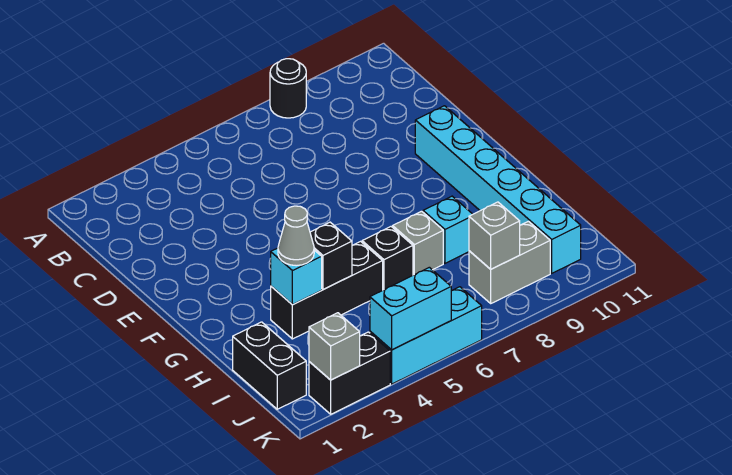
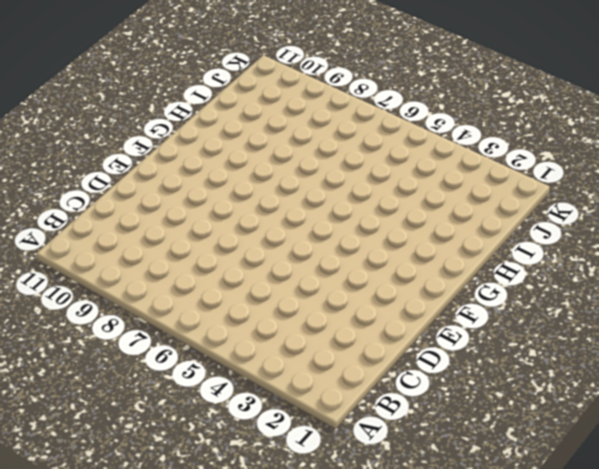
none -> black round brick A8 level 1
none -> cyan brick E10:J10 level 1
none -> black brick H3:H5 level 1

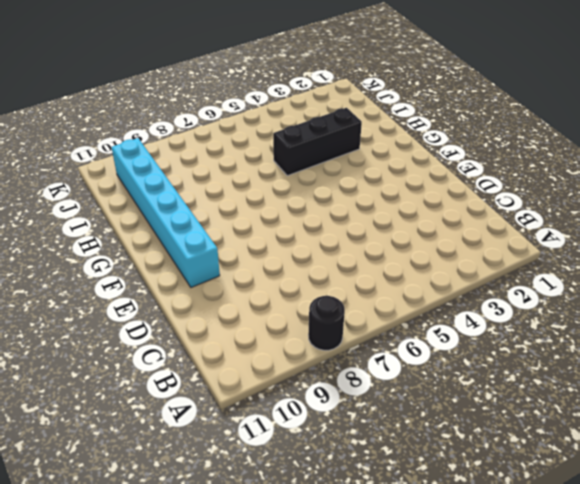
none -> black brick H6 level 1
none -> grey brick H7 level 1
none -> cyan brick H8 level 1

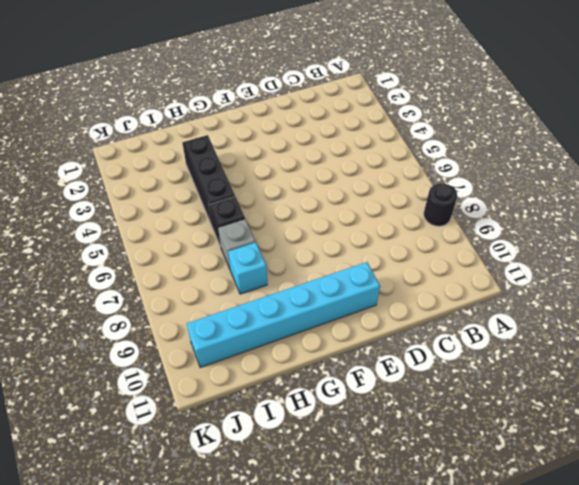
none -> black brick I1:J1 level 1
none -> grey brick J8:J9 level 1
none -> black brick K2:K3 level 1

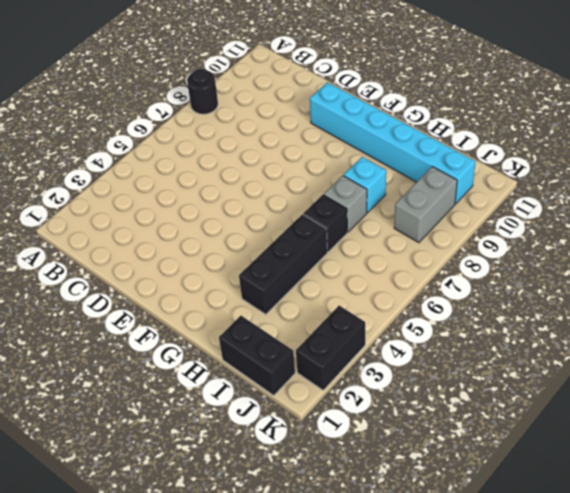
none -> cyan brick K4:K6 level 1
none -> cyan brick H3 level 2
none -> black brick H4 level 2

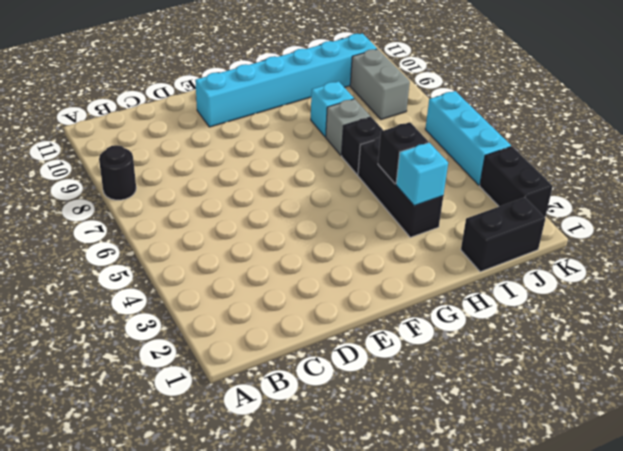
none -> grey brick J8 level 2
none -> grey brick K2 level 2
none -> cyan brick K4:K5 level 2

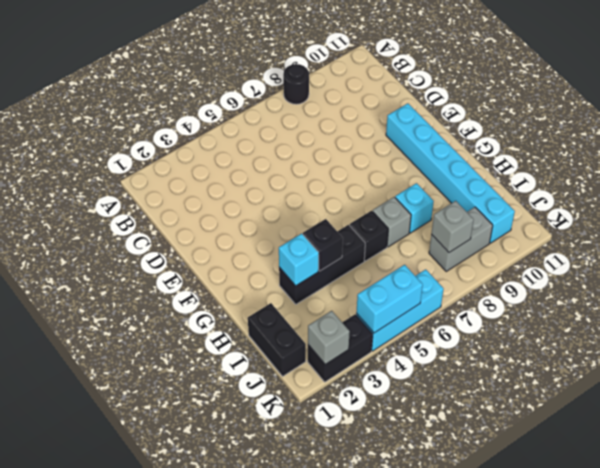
none -> grey cone H3 level 3

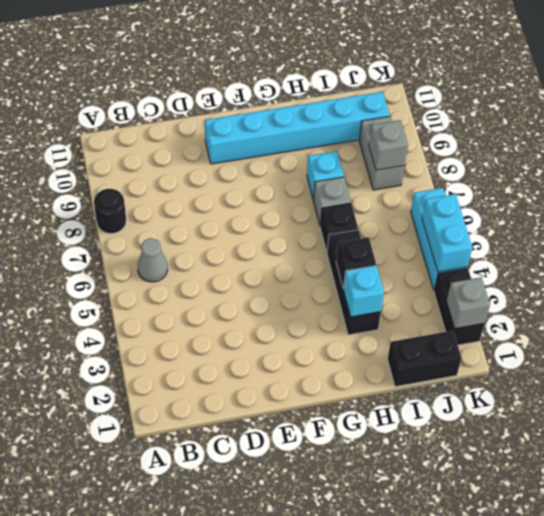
grey cone B6 level 1 -> grey cone H3 level 3

